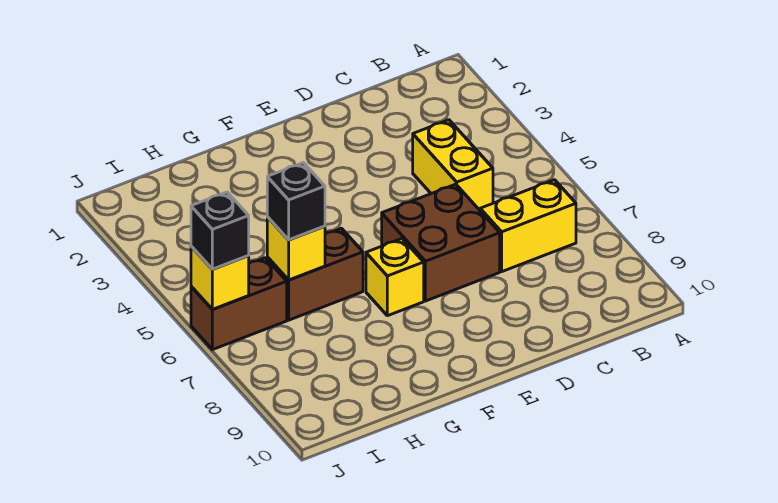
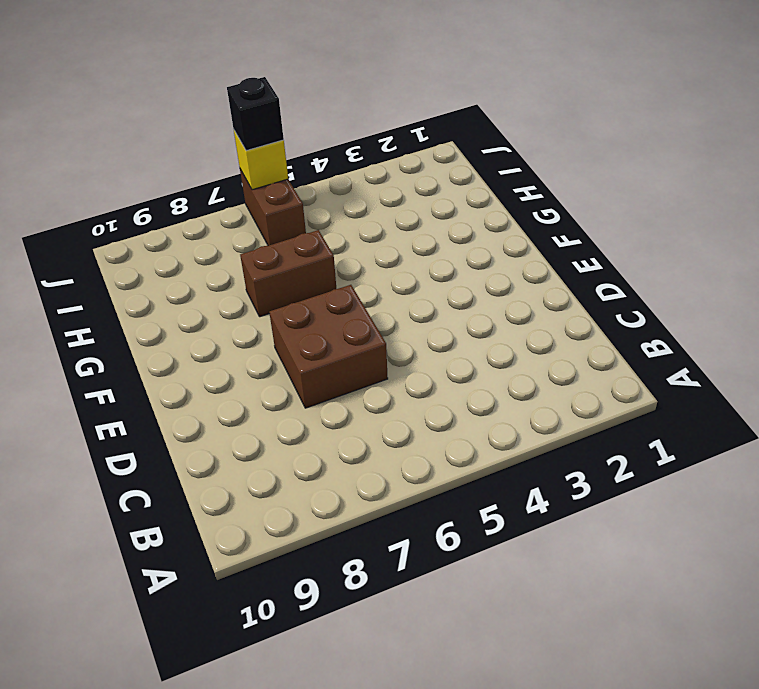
brown brick G6:G7 level 1 -> brown brick G6:H6 level 1
none -> yellow brick B7:C7 level 1
none -> yellow brick C4:C5 level 1

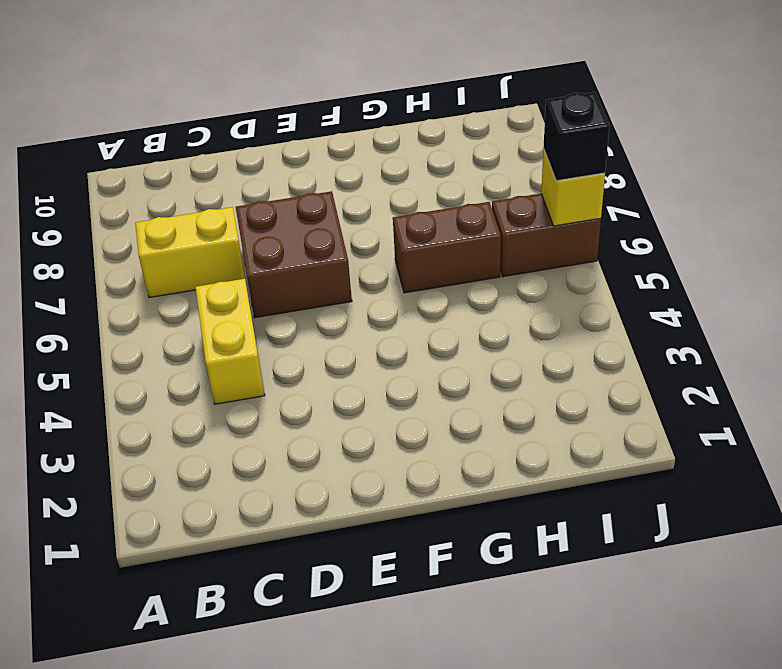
none -> yellow brick F7 level 1
none -> yellow brick H6 level 2

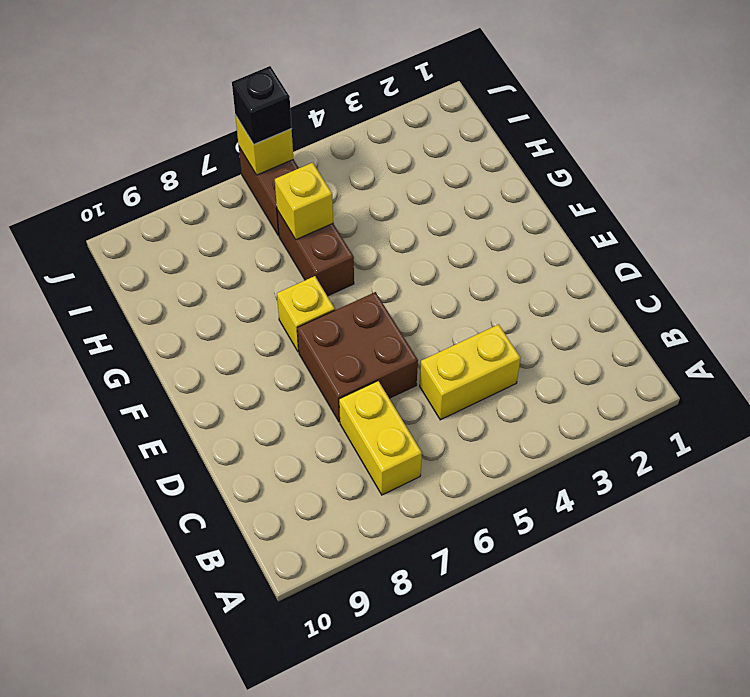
none -> black brick H6 level 3

